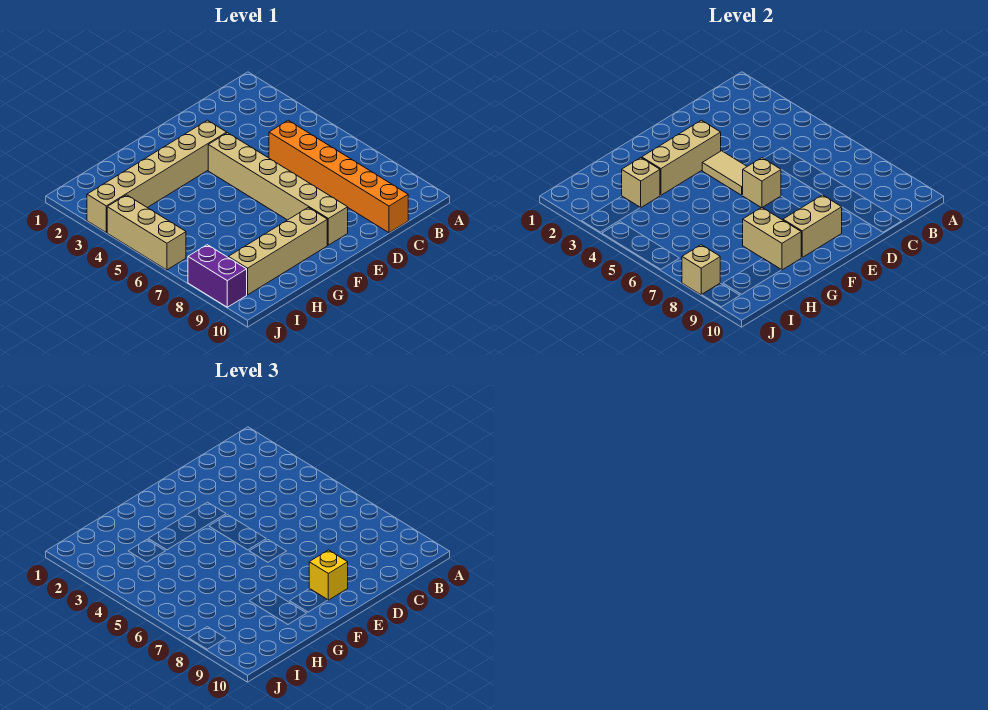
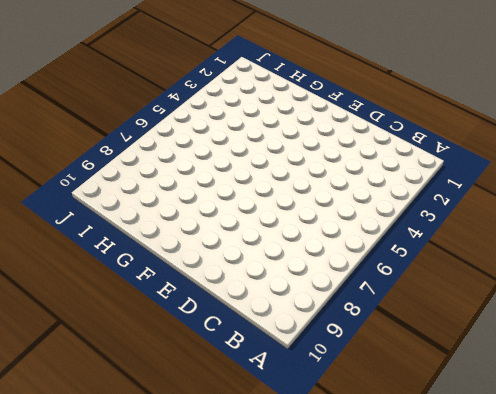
none -> orange brick C5:C10 level 1
none -> tan brick E3:J3 level 1
none -> tan brick E4:E9 level 1

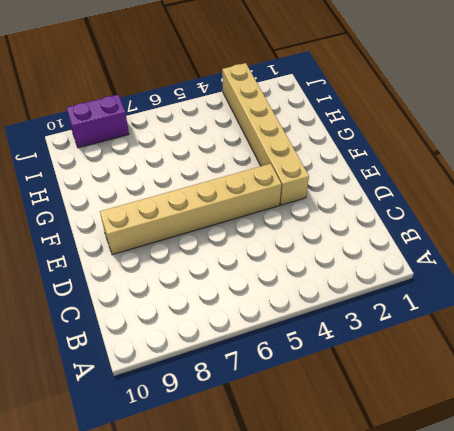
none -> orange brick C5:C10 level 1
none -> tan brick F9:I9 level 1
none -> tan brick J4:J6 level 1

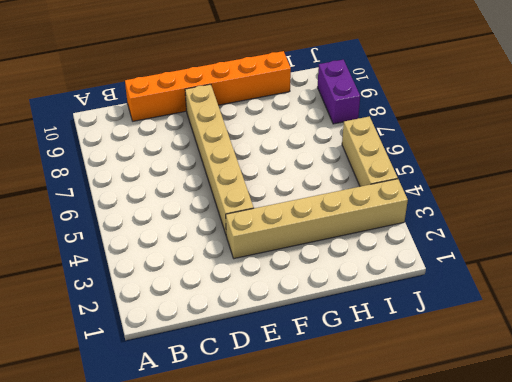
orange brick C10:H10 level 1 -> orange brick C5:C10 level 1
none -> tan brick F9:I9 level 1
none -> tan brick E3:G3 level 2
none -> tan tile E4:E5 level 2

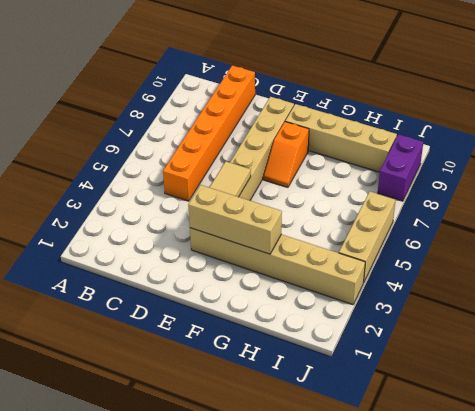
orange slope F7:F8 level 1 top 8 -> none
none -> tan brick E6 level 2
none -> tan brick E9:F9 level 2
none -> tan brick G8:G9 level 2

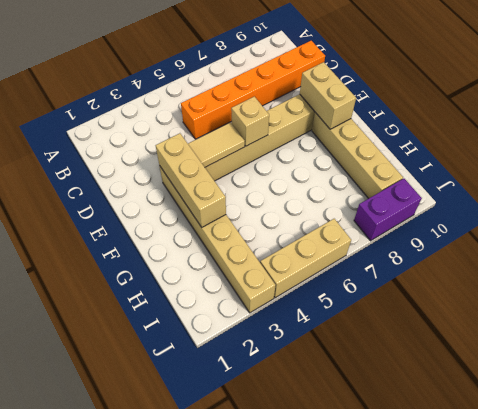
none -> tan brick G8:G9 level 2
none -> tan brick H3 level 2
none -> tan brick J8 level 2

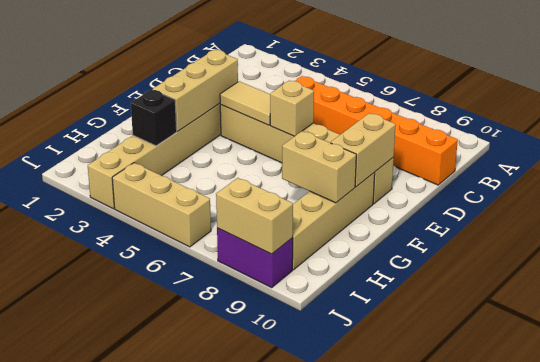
black brick H3 level 2 -> tan brick H3 level 2
tan brick J8:J9 level 2 -> tan brick J8 level 2
none -> yellow brick E9 level 3

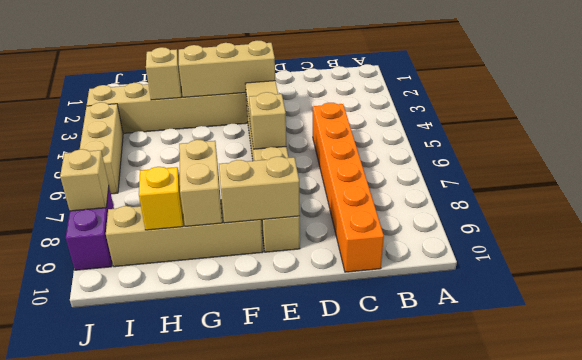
yellow brick H9 level 2 -> yellow brick E9 level 3

